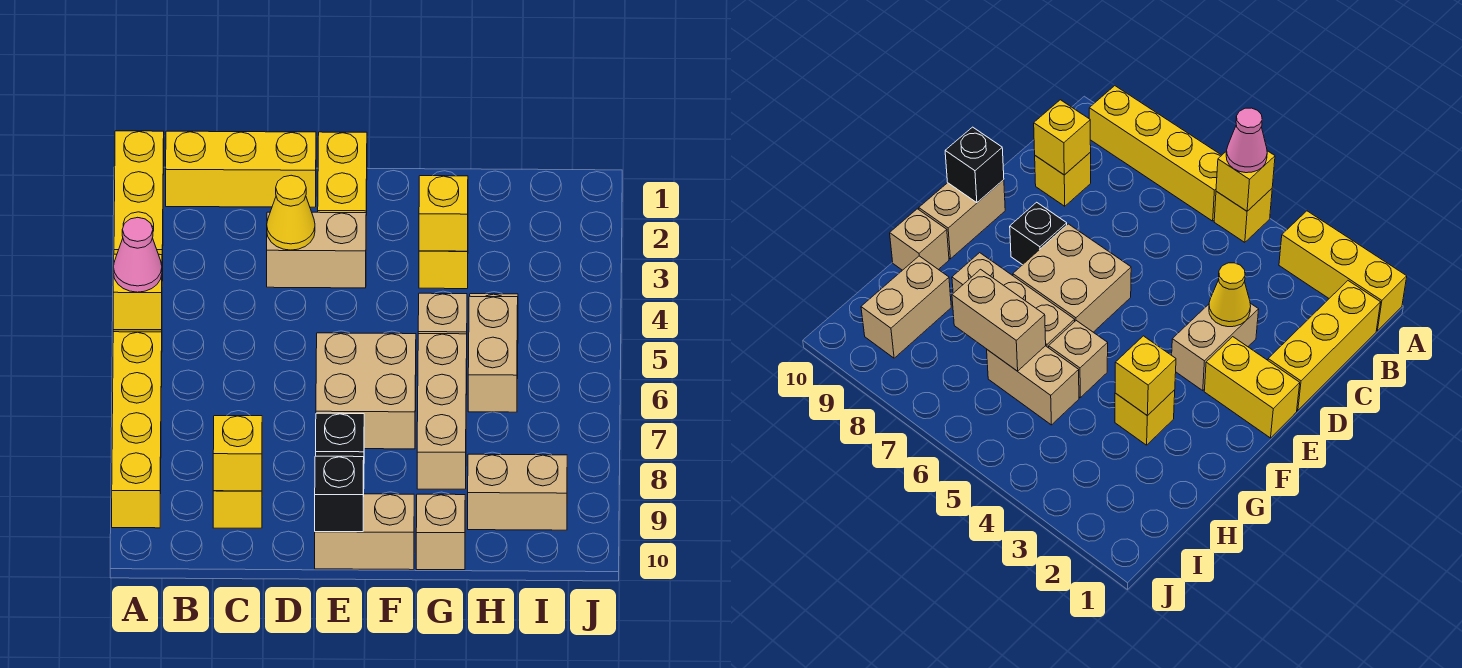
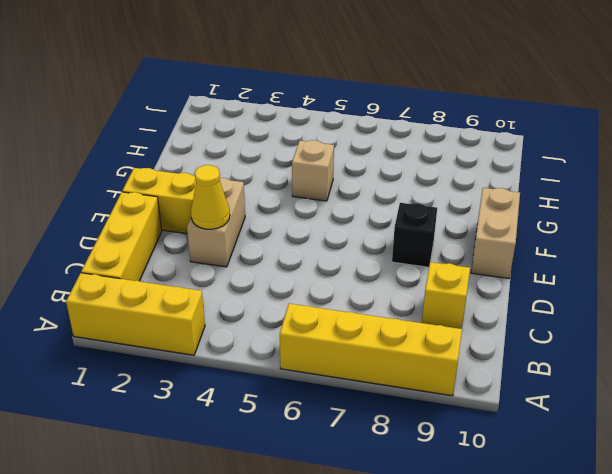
none -> yellow brick A5 level 1
none -> tan brick E6:F7 level 1
none -> yellow brick G3 level 1

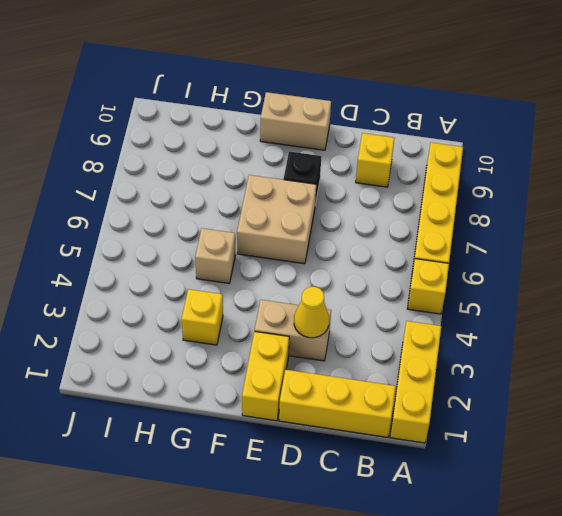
none -> tan brick G6:G8 level 1
none -> tan brick G10 level 1
none -> tan brick H5:H6 level 1

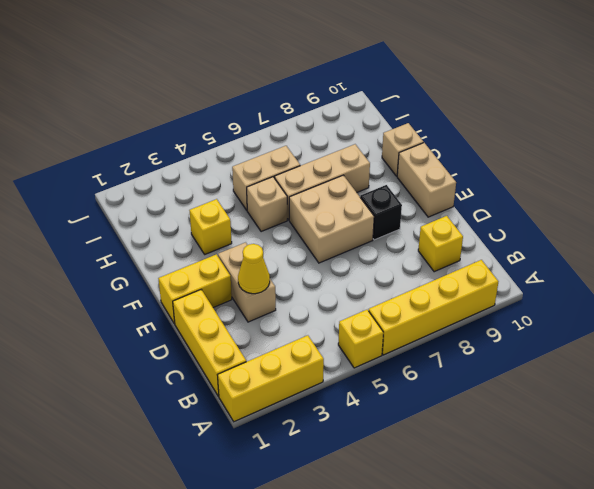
none -> tan brick H9:I9 level 1
none -> yellow brick A5 level 2
none -> yellow brick C9 level 2

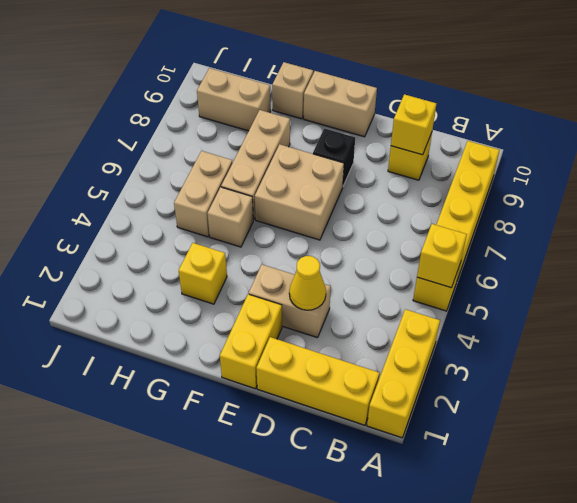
none -> black brick E10 level 2
none -> yellow brick G3 level 2
none -> tan brick H6:H7 level 2

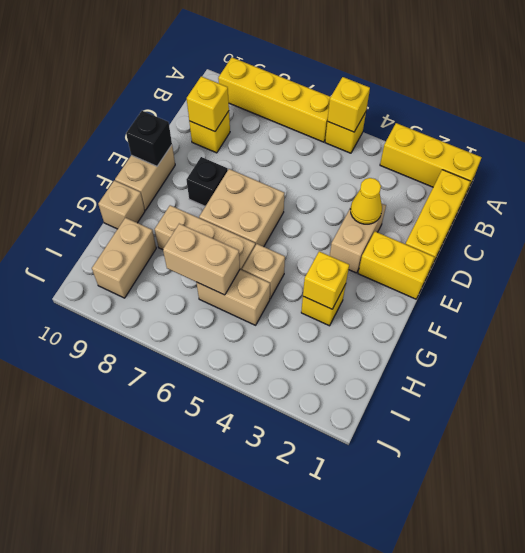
none -> pink cone A5 level 3

